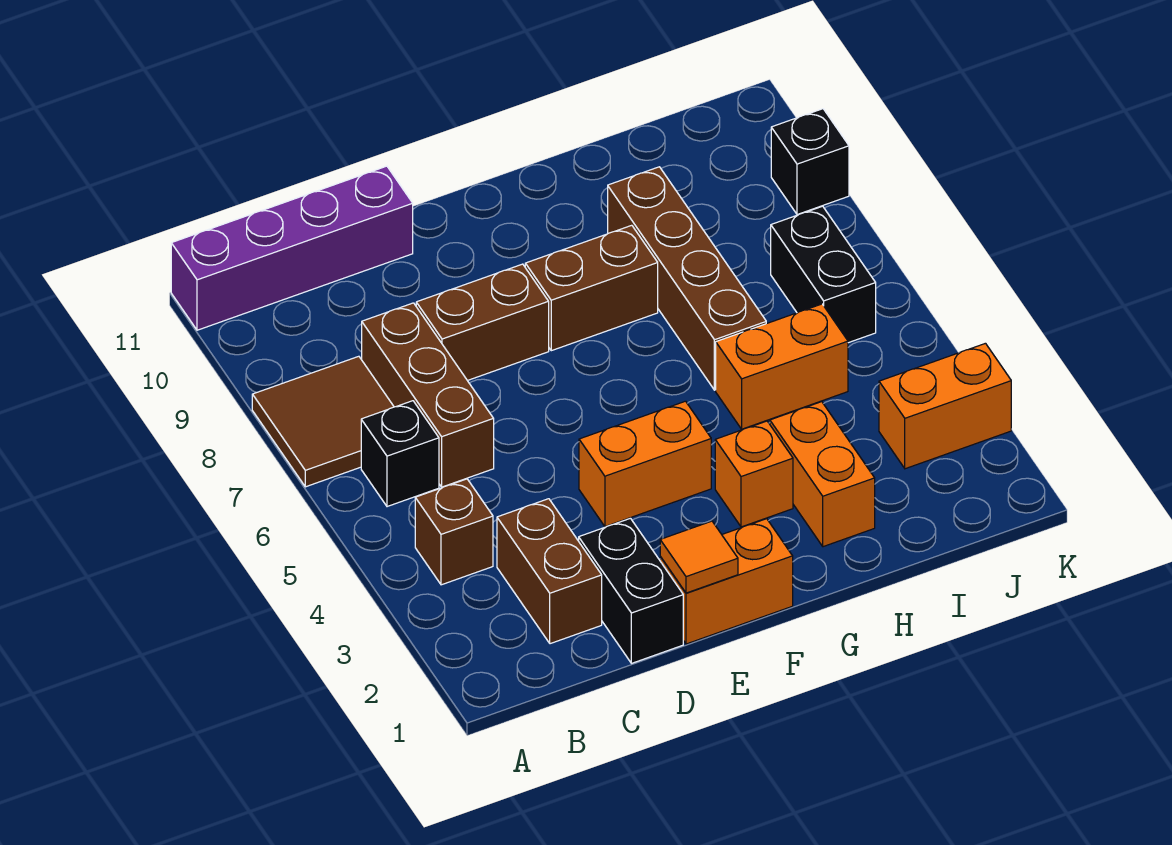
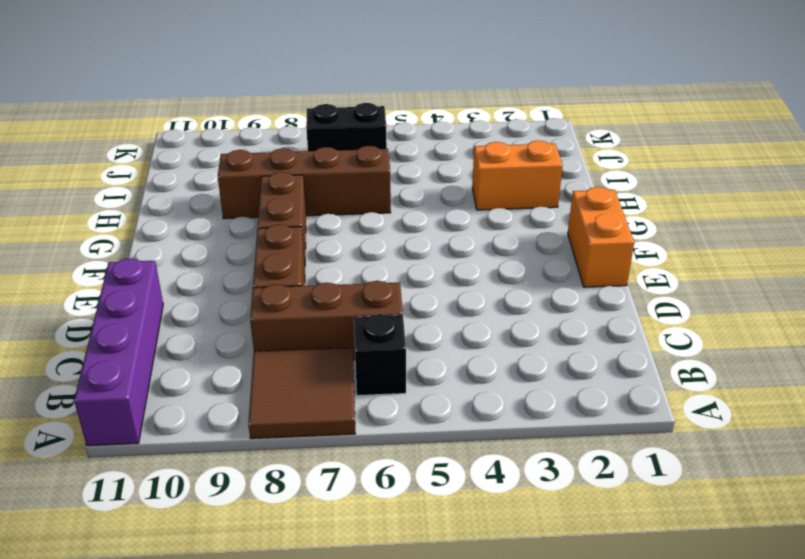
none -> brown brick B4 level 1
none -> brown brick C2:C3 level 1
none -> black brick D1:D2 level 1

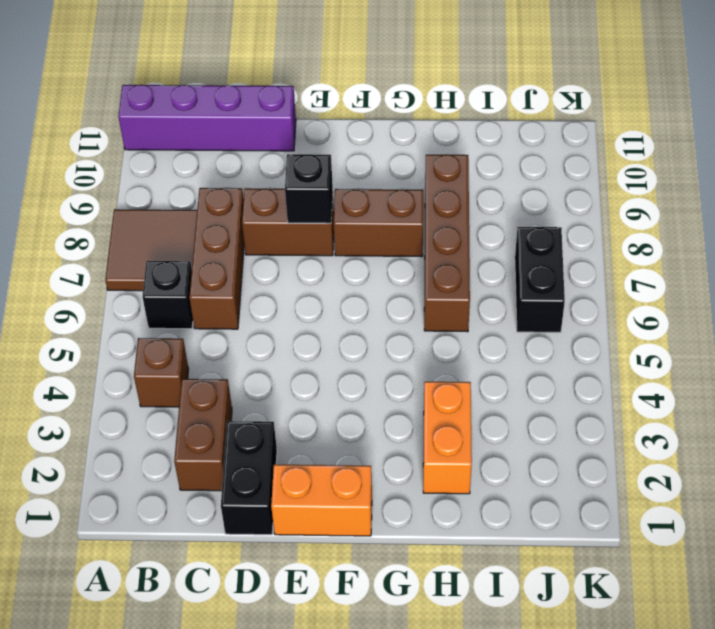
black brick E8 level 2 -> black brick K9 level 1
none -> orange brick E4:F4 level 1
none -> orange brick G3 level 1
none -> orange brick H5:I5 level 1

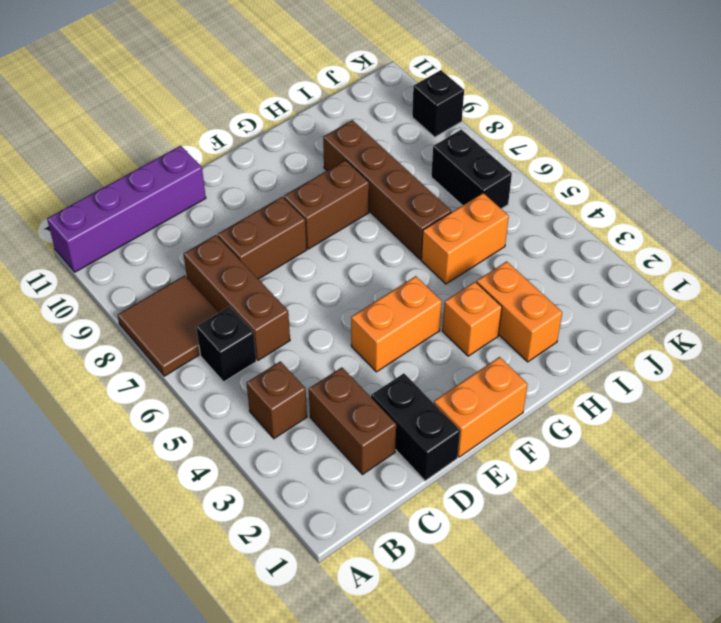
none -> orange brick J3:K3 level 1
none -> orange tile E1 level 2

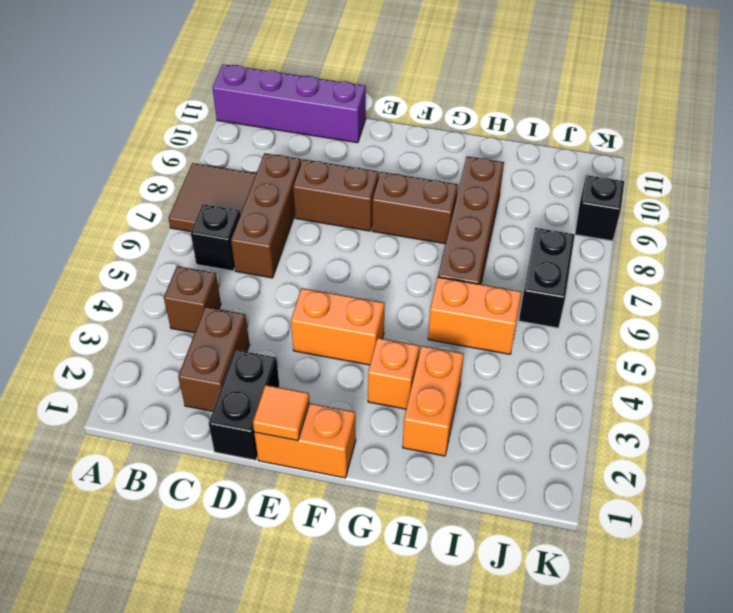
none -> orange brick J3:K3 level 1

